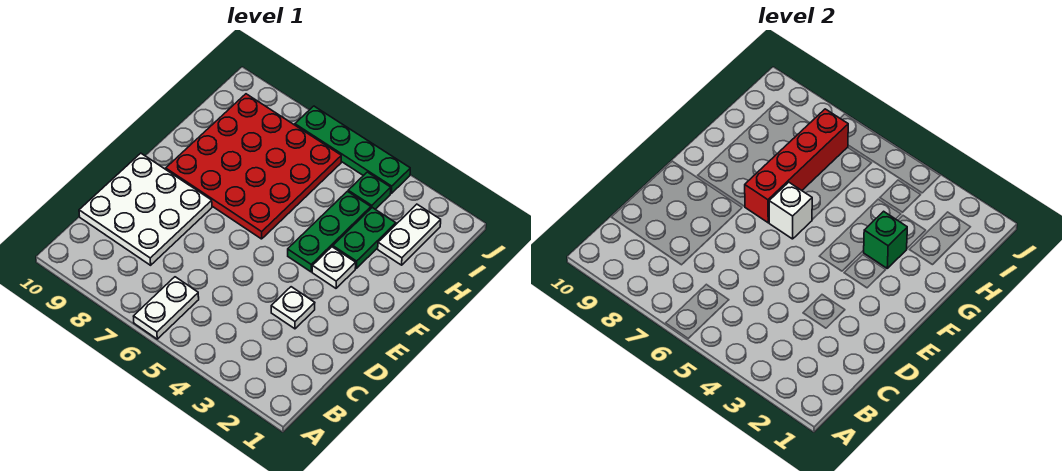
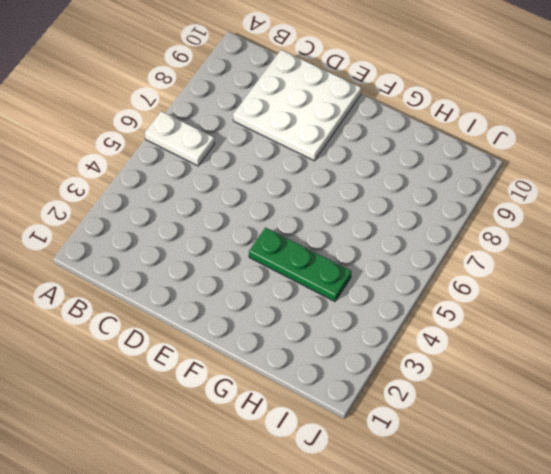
none -> white plate D3 level 1
none -> white plate F3 level 1
none -> red plate F6:I9 level 1

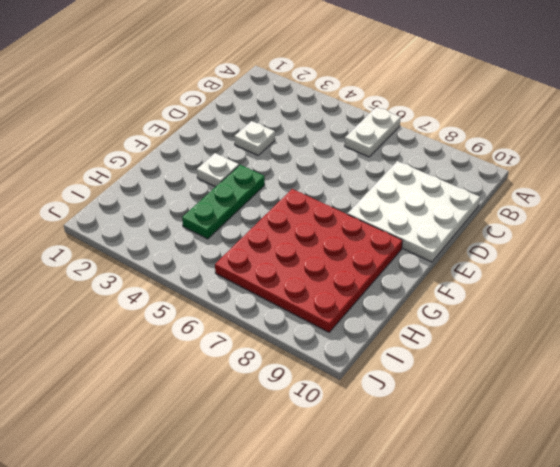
none -> green plate G3:H3 level 1
none -> white plate H2:I2 level 1
none -> green plate I4 level 1

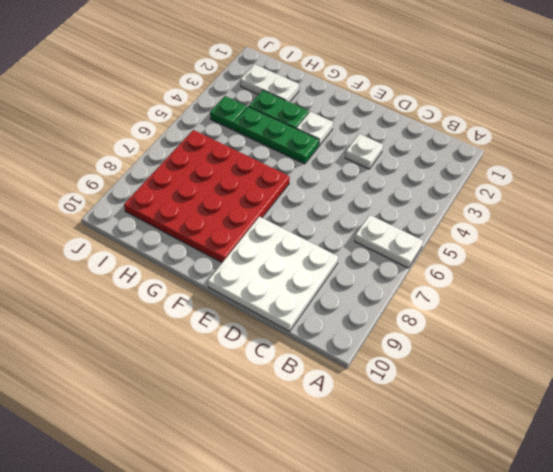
none -> green plate J4:J7 level 1
none -> white brick F6 level 2
none -> red brick F7:I7 level 2

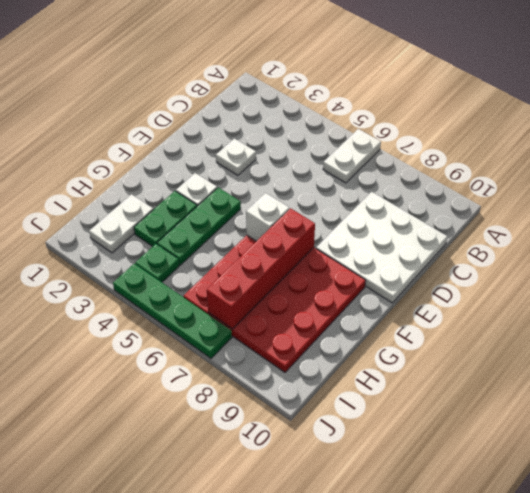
none -> green brick G3 level 2

